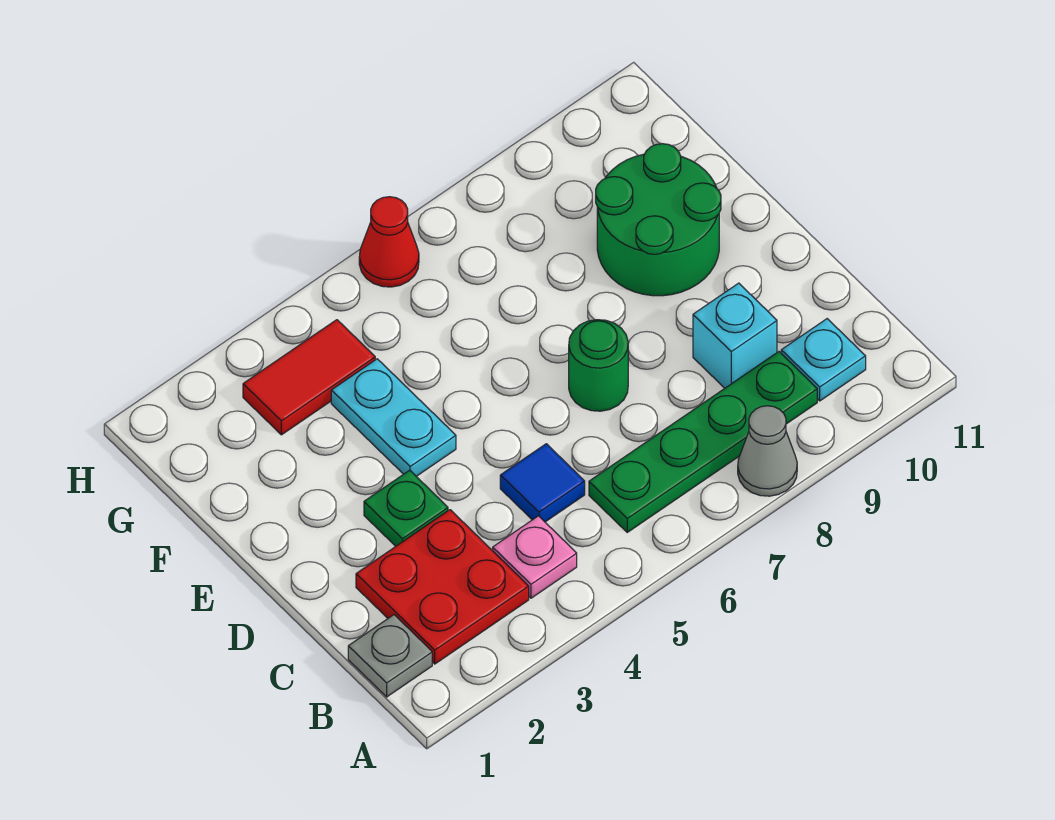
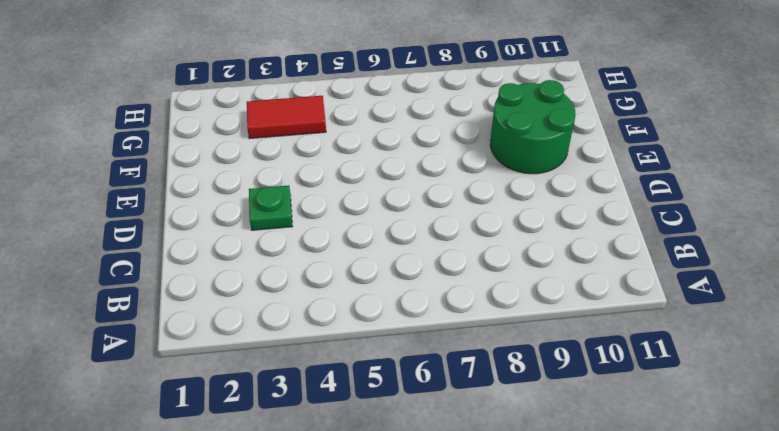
none -> grey cone A8 level 1
none -> grey plate B1 level 1
none -> red plate B2:C3 level 1

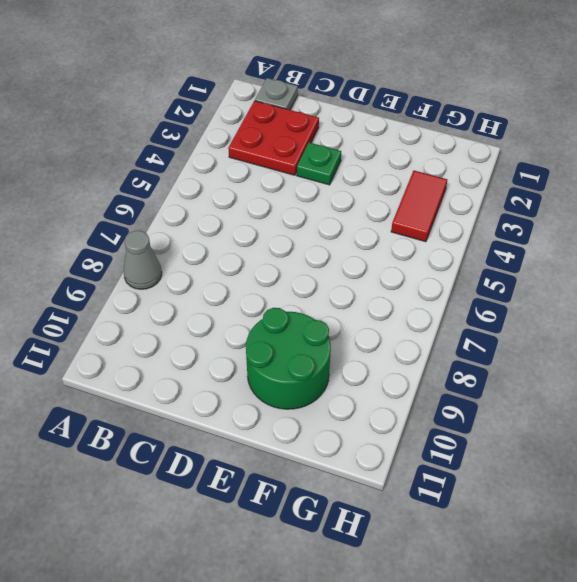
none -> pink plate B4 level 1
none -> green plate B6:B9 level 1
none -> cyan plate B10 level 1

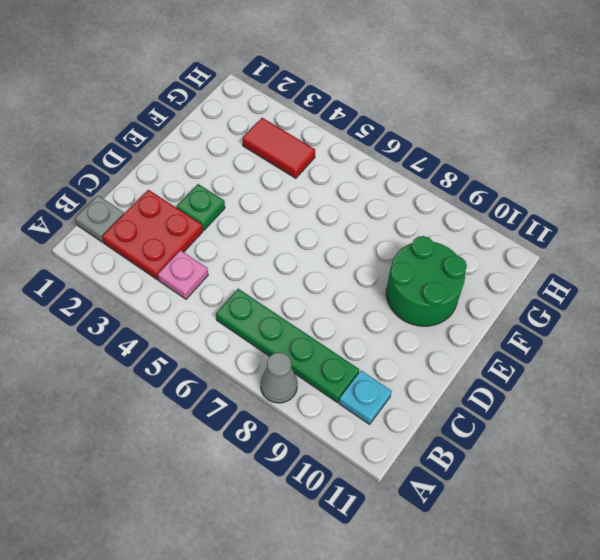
none -> blue tile C5 level 1
none -> cyan brick C9 level 1
none -> green round brick D7 level 1

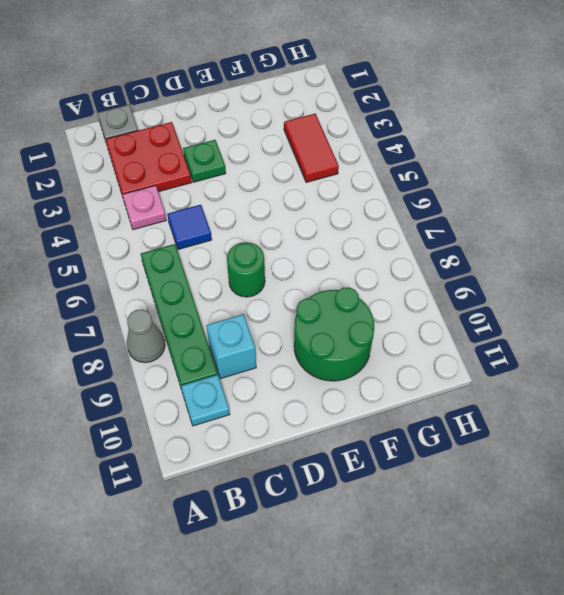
none -> cyan plate E4:F4 level 1
none -> red cone H6 level 1

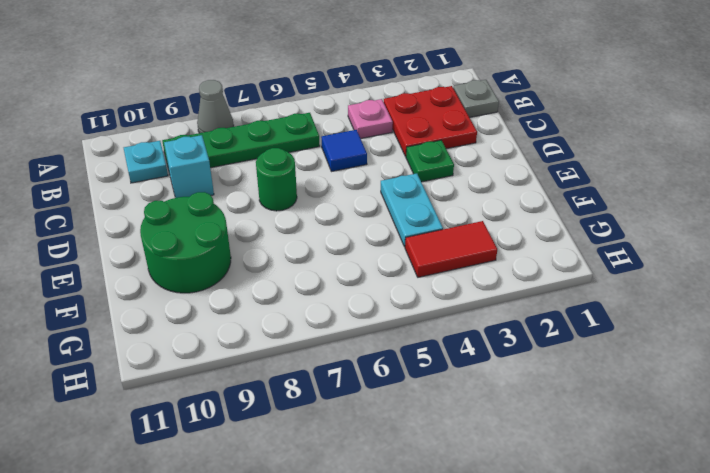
none -> red cone H6 level 1

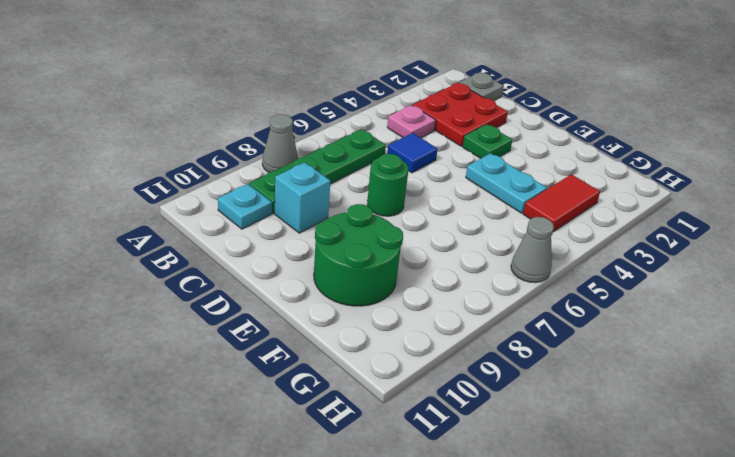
grey cone H6 level 1 -> red cone H6 level 1

